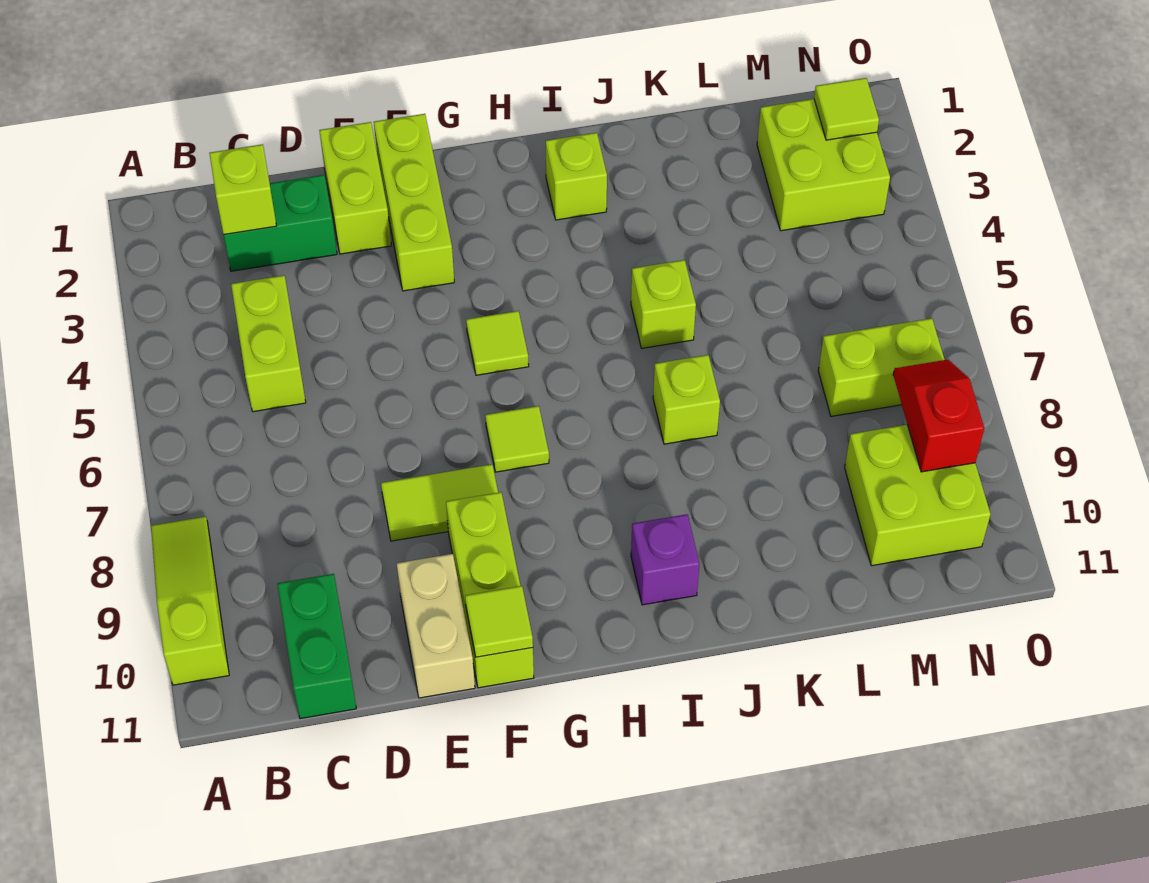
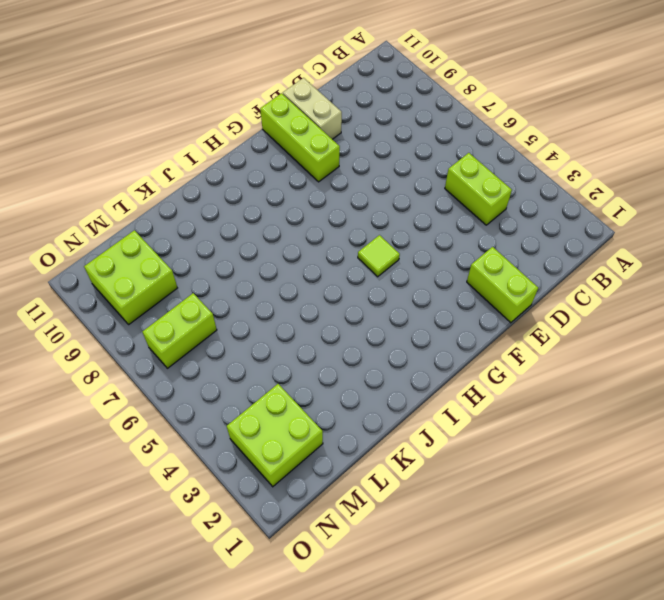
none -> lime slope A8:A10 level 1 top 10
none -> green brick C2:D2 level 1
none -> green brick C10:C11 level 1

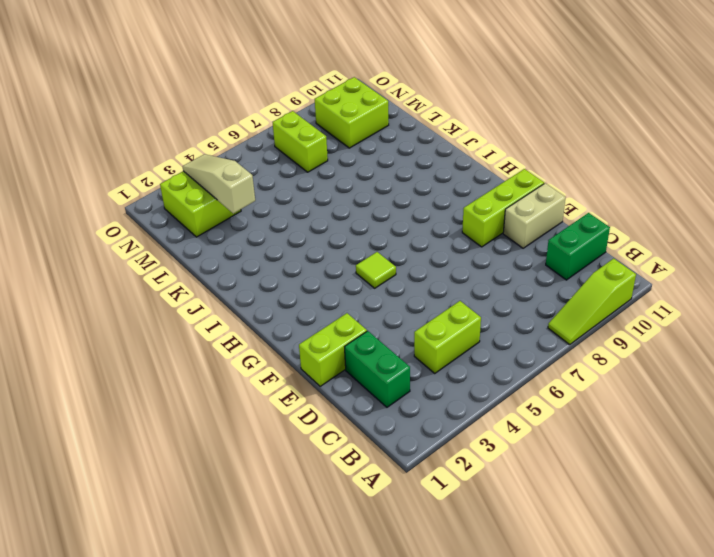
tan slope L3:N3 level 2 top L -> none
none -> lime tile E8:F8 level 1
none -> lime brick F1:F3 level 1
none -> lime tile G7 level 1

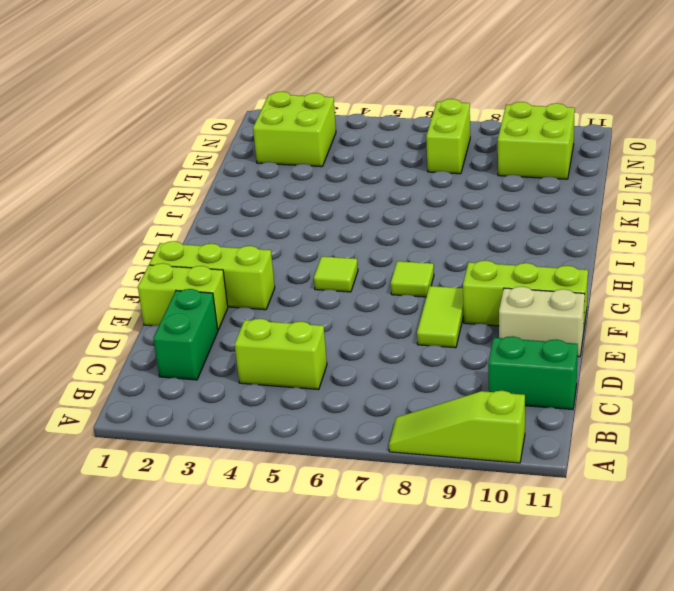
none -> lime brick I2 level 1
none -> purple brick I10 level 1
none -> lime brick J5 level 1

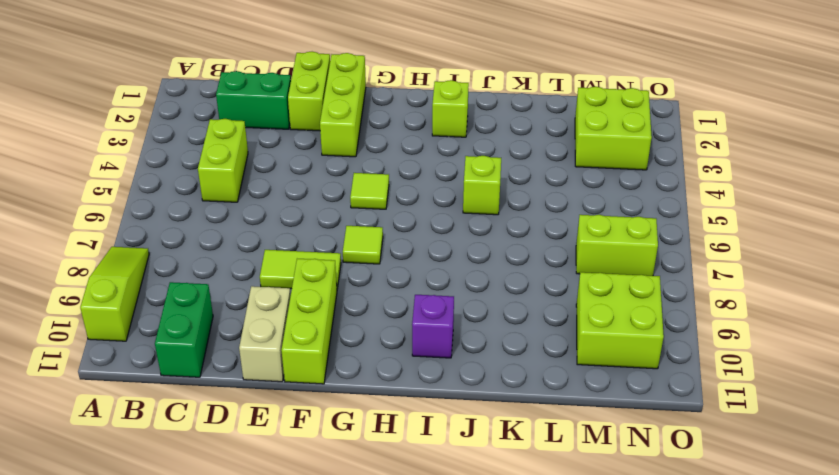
none -> lime brick J7 level 1
none -> lime brick C2 level 2
none -> lime tile F11 level 2

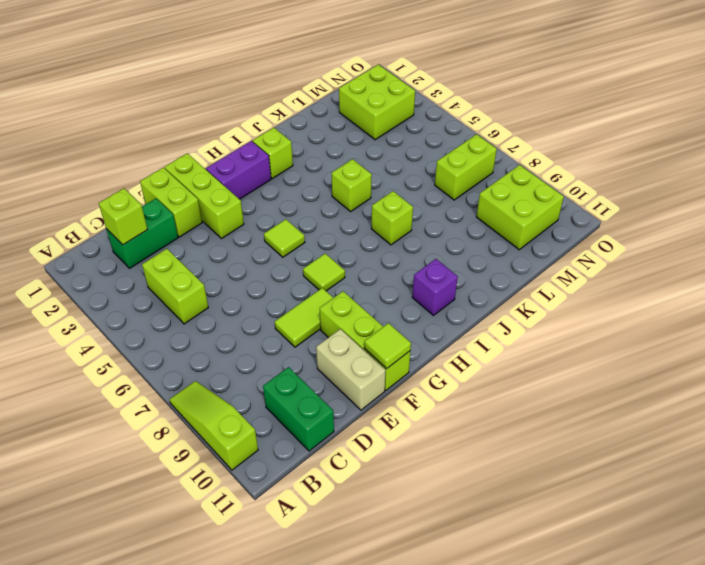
purple brick G2:H2 level 1 -> none
none -> lime tile N2 level 2
none -> red slope N8:N9 level 2 top 9

